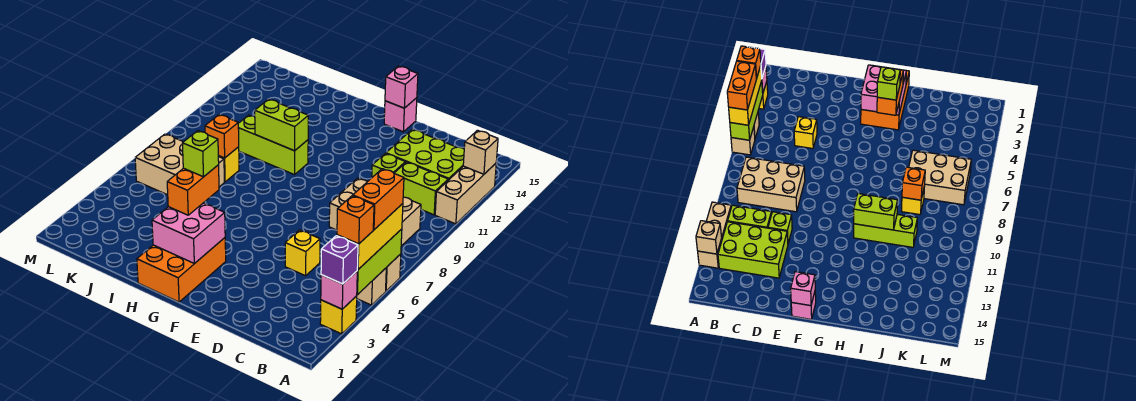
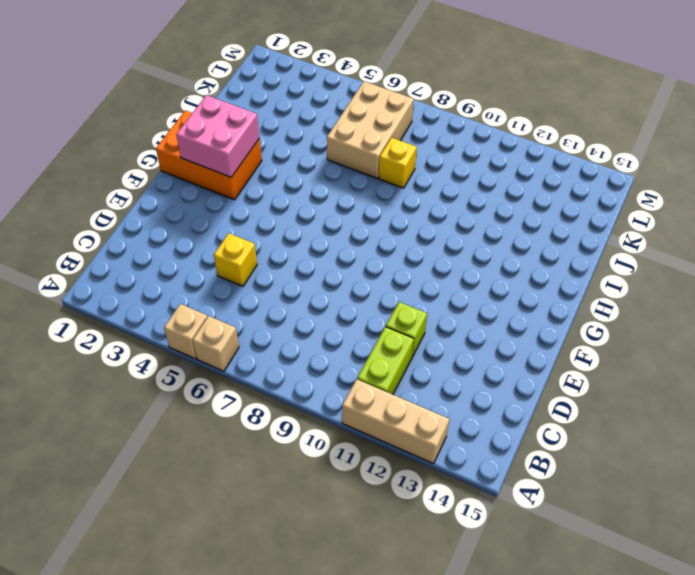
none -> yellow brick A3 level 1
none -> tan brick B8:D9 level 1
none -> lime brick B12:D13 level 1

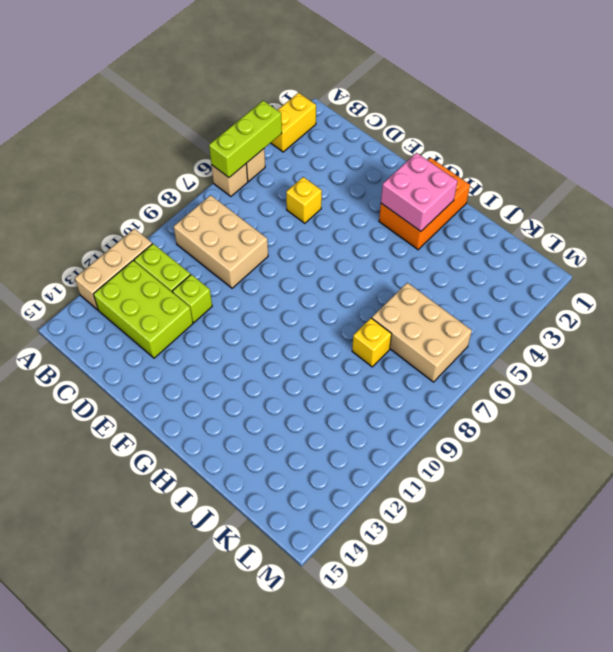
yellow brick A2:A3 level 1 -> yellow brick A3 level 1
none -> pink brick F15 level 1
none -> lime brick H10:J10 level 1
none -> pink brick A3 level 2

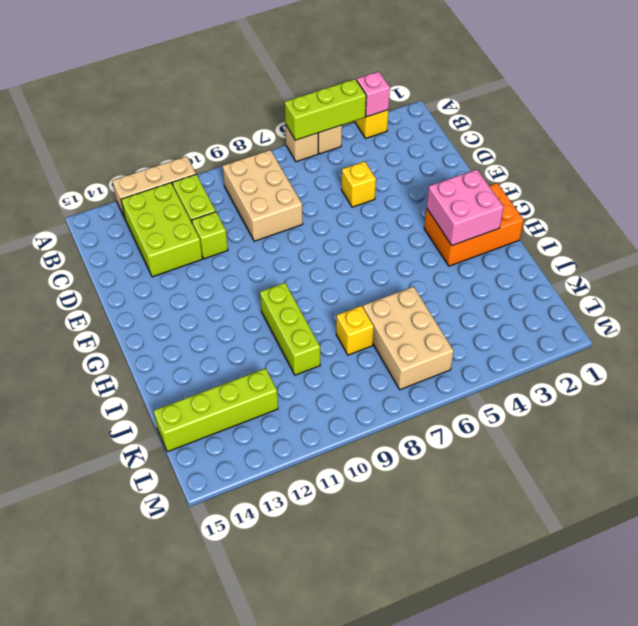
lime brick K12:K15 level 1 -> none
none -> pink brick F15 level 1
none -> tan brick A13 level 2
none -> pink brick F15 level 2

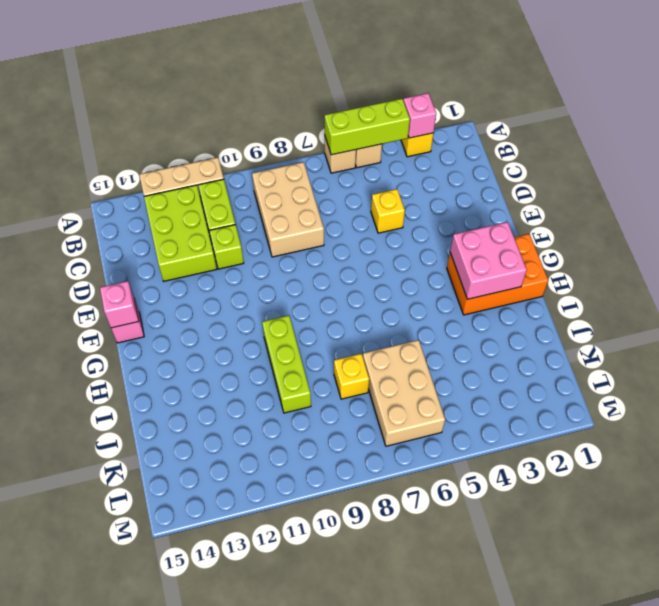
none -> tan brick A13 level 2
none -> lime brick H10:I10 level 2
none -> orange brick J8 level 2

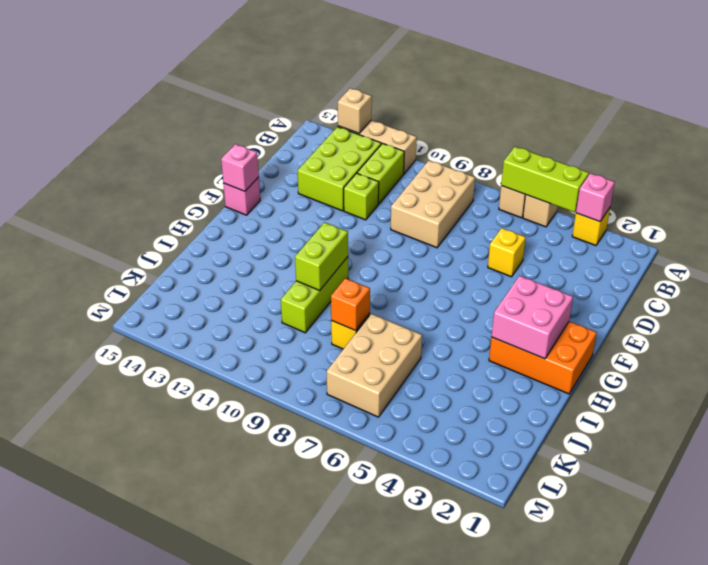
none -> purple brick A3 level 3
none -> yellow brick A4:A6 level 3
none -> orange brick H3:H4 level 3

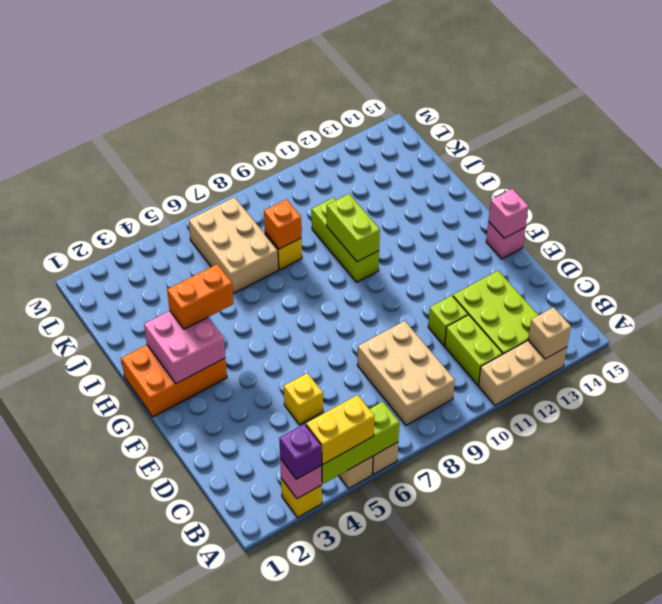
yellow brick A4:A5 level 3 -> yellow brick A4:A6 level 3
none -> orange brick A4 level 4
none -> orange brick A5:A6 level 4
none -> lime brick H4 level 4

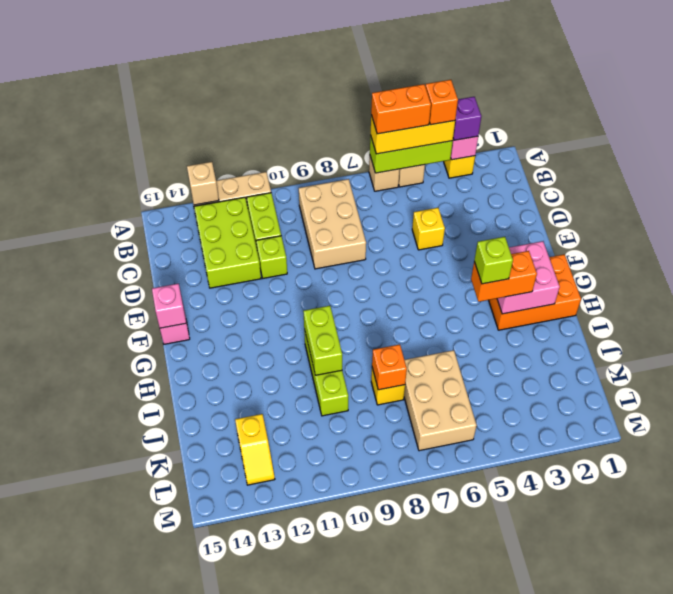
yellow slope K13:L13 level 1 top K -> none

